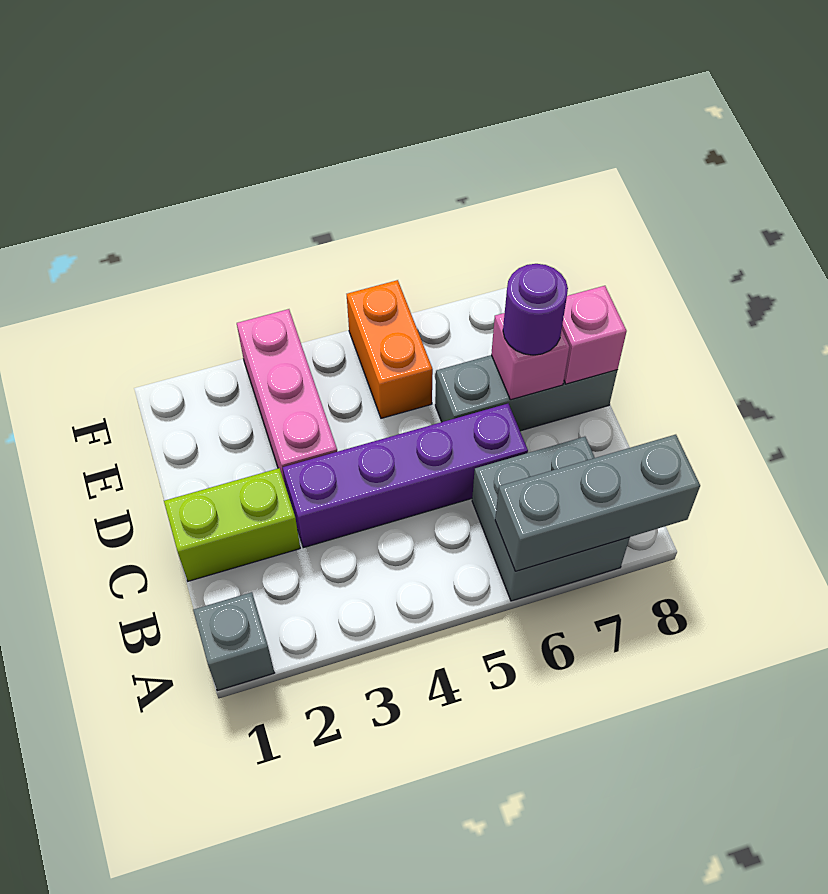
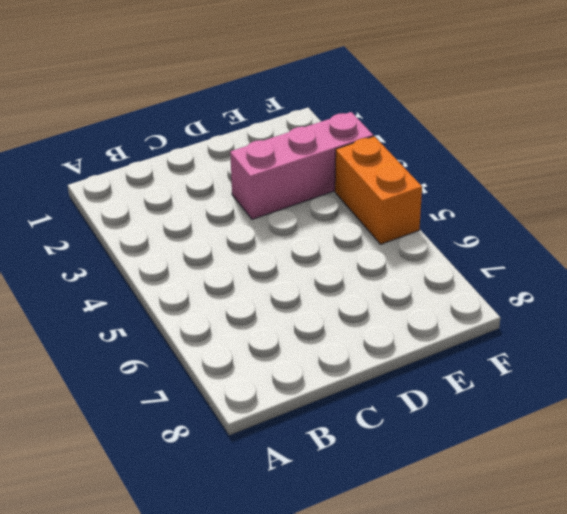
orange brick F4:F5 level 1 -> orange brick E5:F5 level 1
none -> grey brick A1 level 1
none -> grey brick A6:B7 level 1

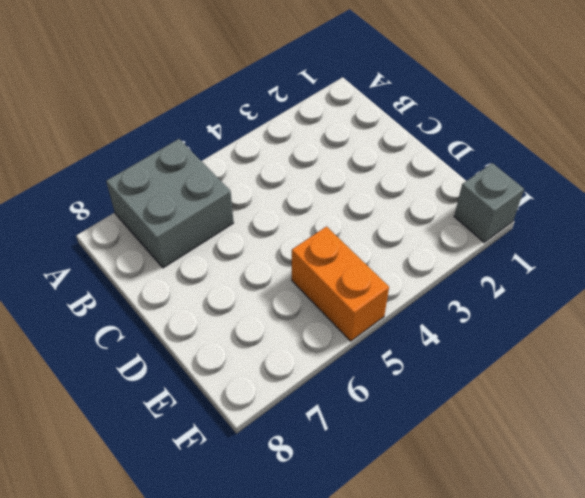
grey brick F1 level 1 -> grey brick A1 level 1
none -> lime brick C1:C2 level 1
none -> purple brick C3:C6 level 1

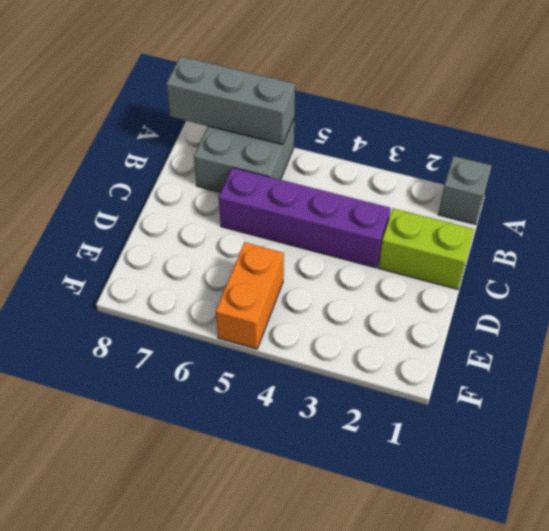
none -> pink brick D3:F3 level 1
none -> grey brick D6:D8 level 1

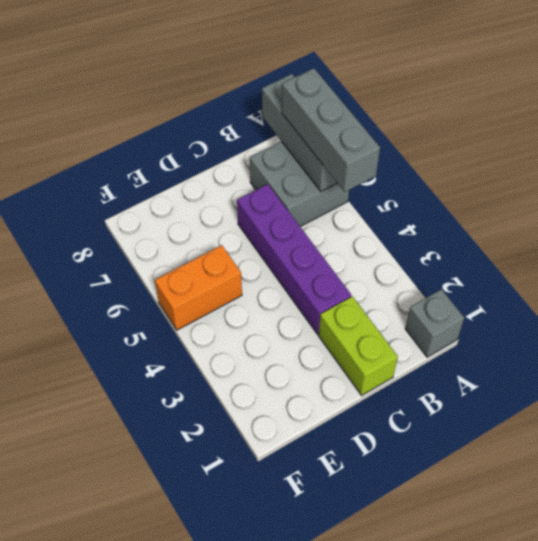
grey brick A5:A7 level 3 -> grey brick D6:D8 level 1
none -> pink brick D3:F3 level 1
none -> pink brick D7 level 2

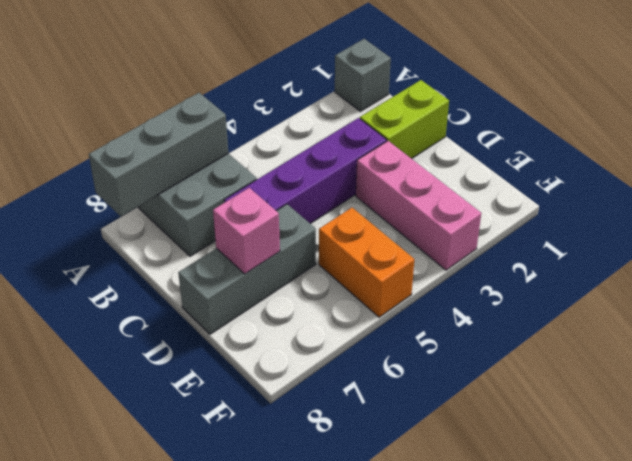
none -> pink brick D8 level 2
none -> purple round brick D7 level 3

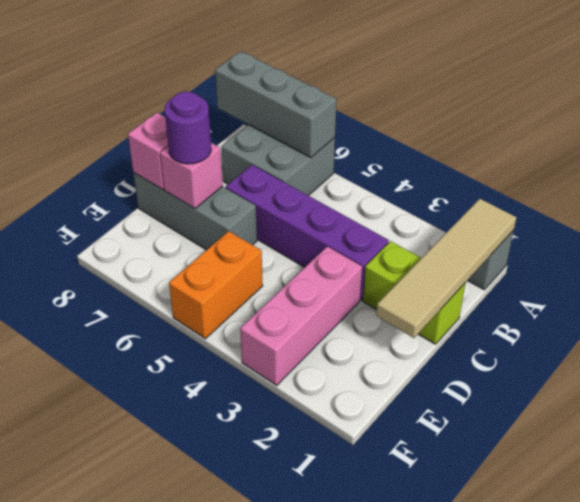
tan tile A1:D1 level 2 -> none

